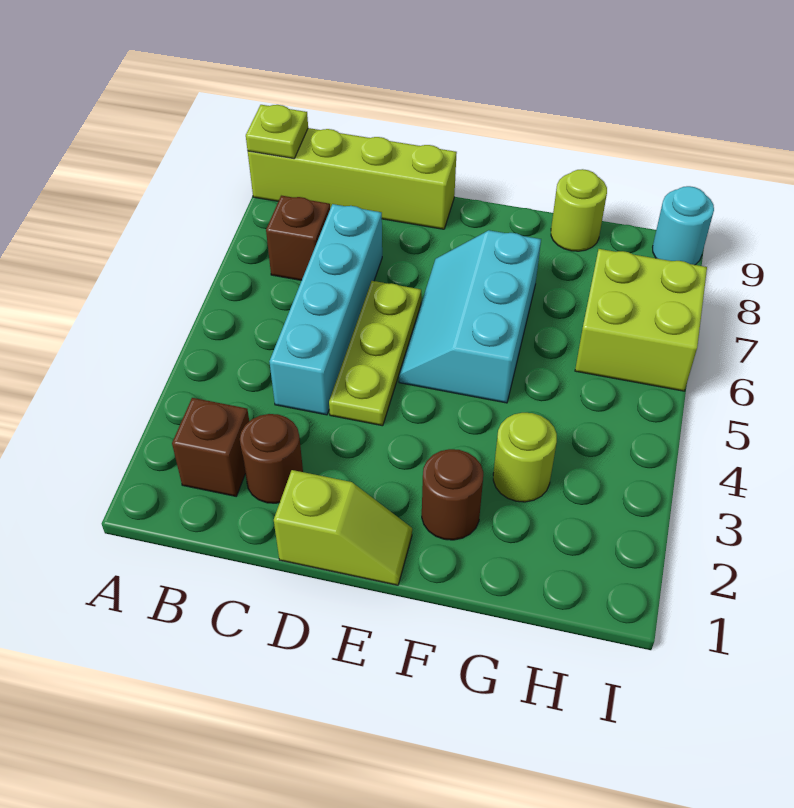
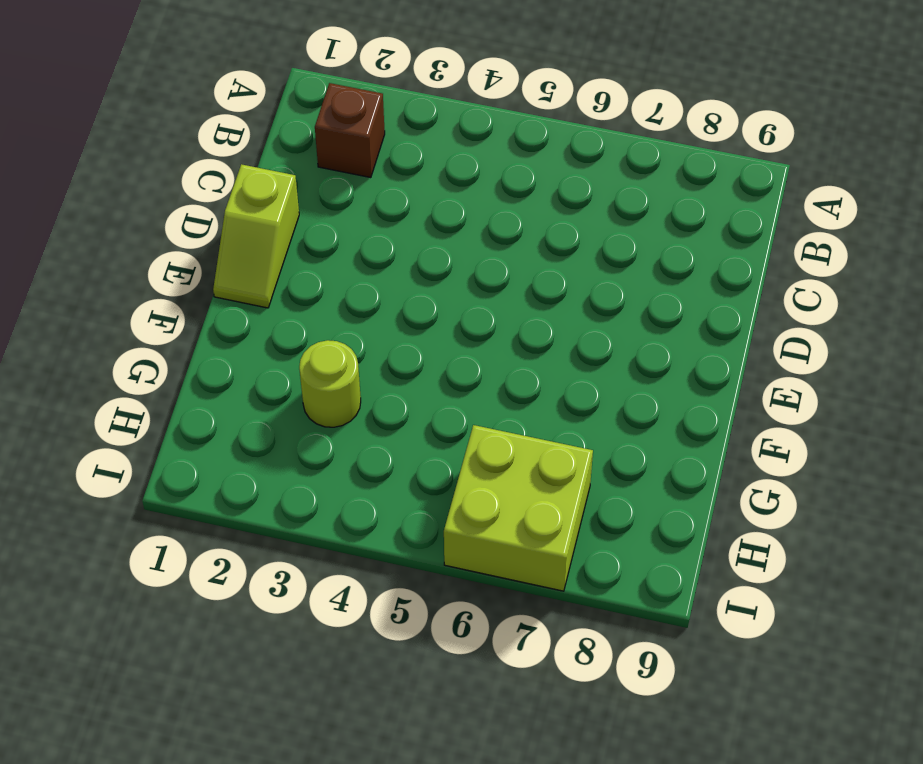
none -> lime brick A9:D9 level 1
none -> brown brick B7 level 1
none -> brown round brick C2 level 1

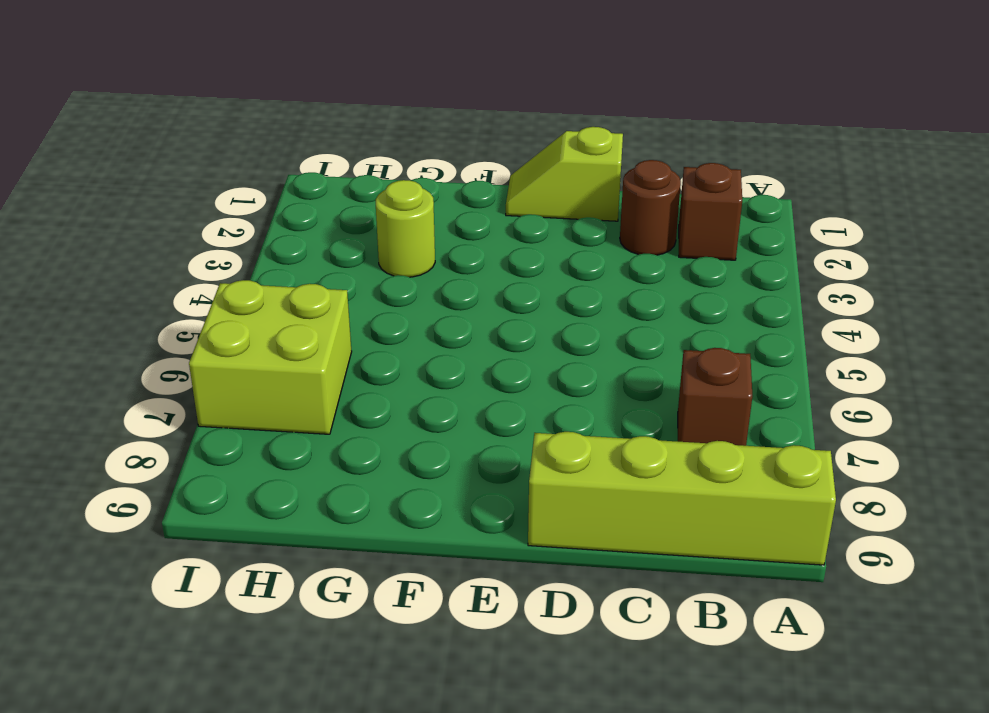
none -> cyan brick C4:C7 level 1
none -> lime plate D4:D6 level 1
none -> cyan slope E5:F7 level 1 top F

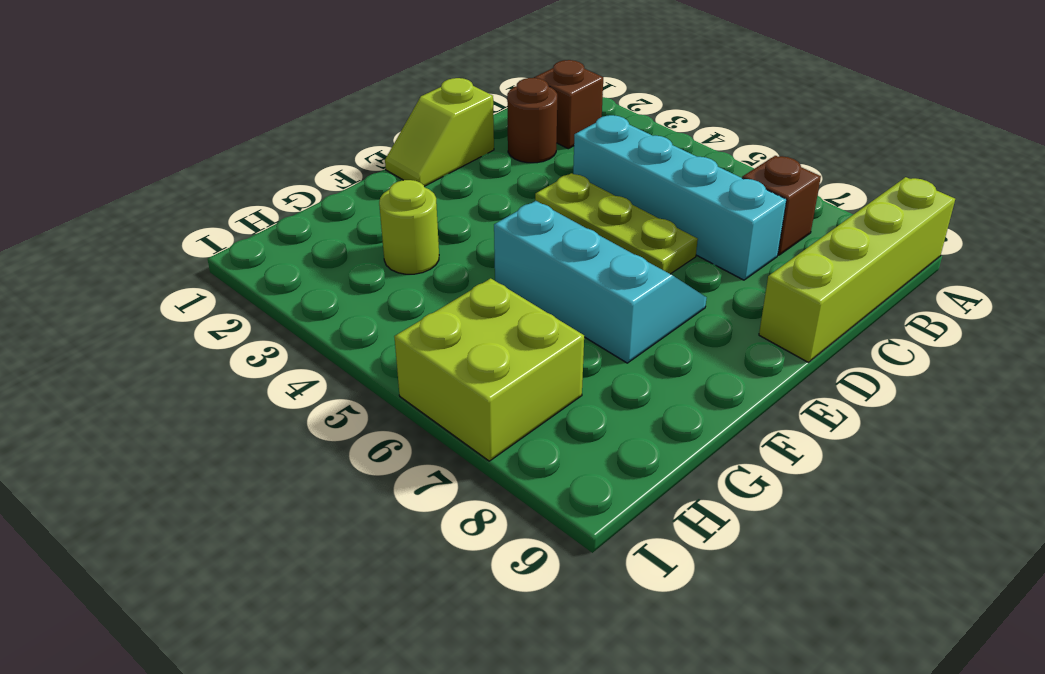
none -> brown round brick F2 level 1
none -> lime round brick G9 level 1
none -> cyan round brick I9 level 1

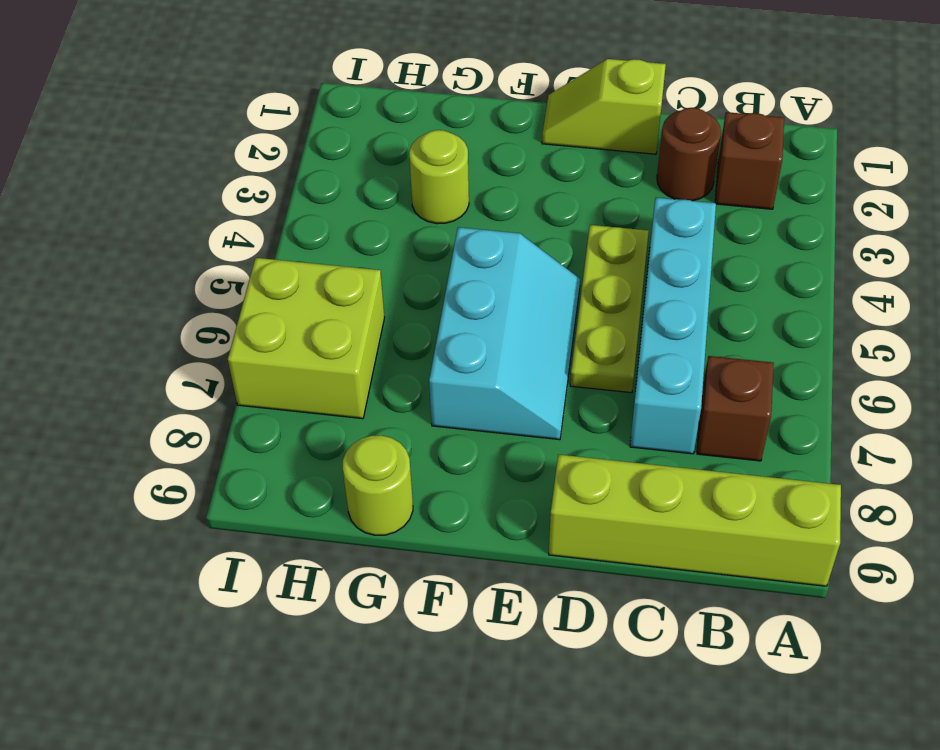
none -> brown round brick F2 level 1
none -> cyan round brick I9 level 1
none -> lime plate A9 level 2

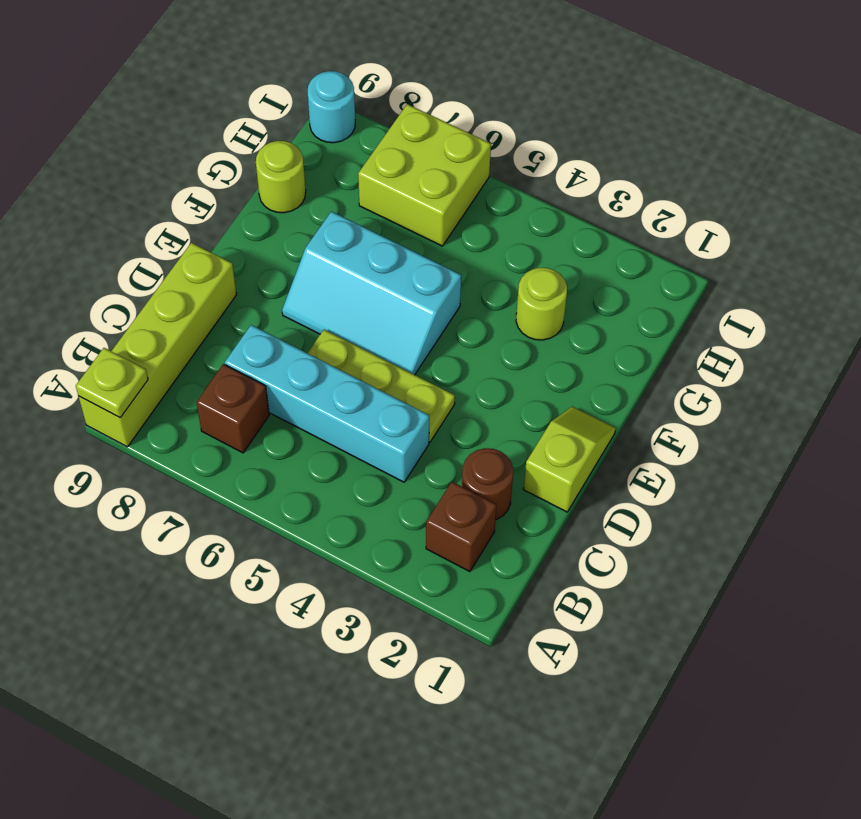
none -> brown round brick F2 level 1

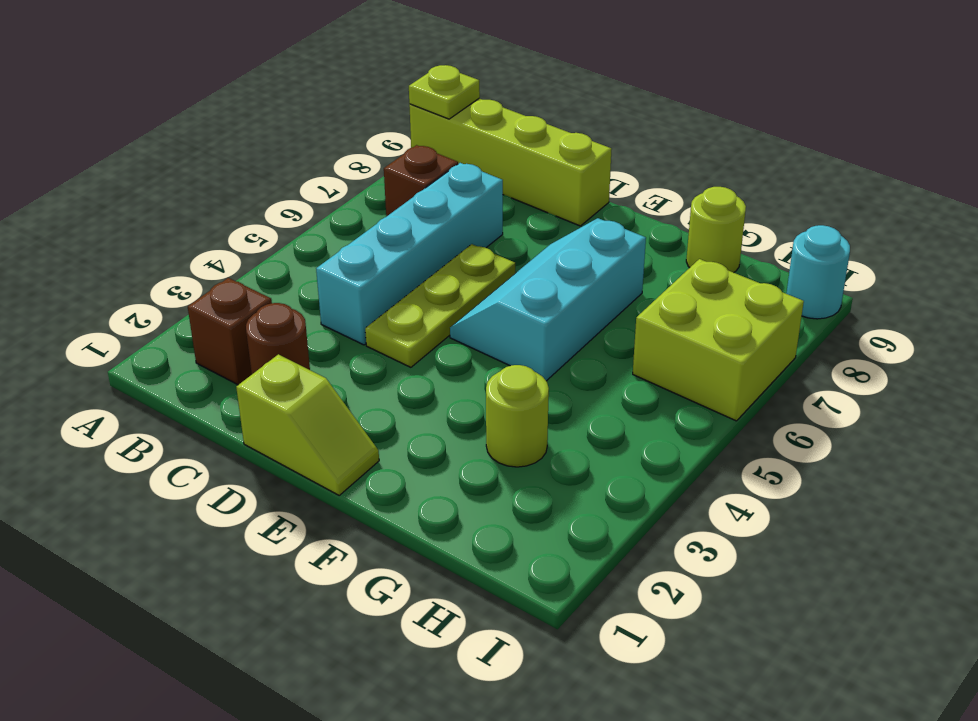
none -> brown round brick F2 level 1

